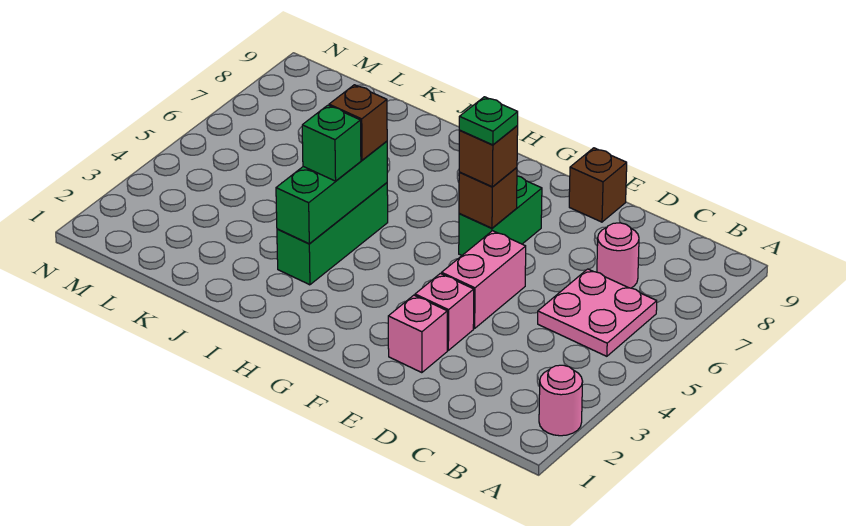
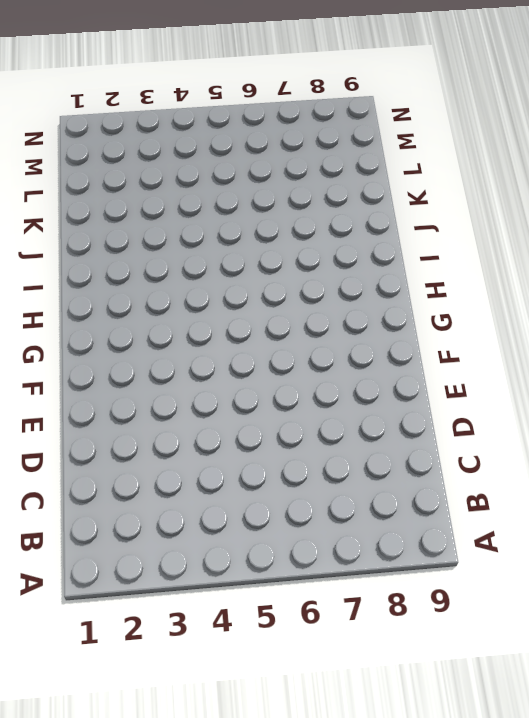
none -> pink round brick A2 level 1
none -> pink plate B5:C6 level 1
none -> pink round brick C7 level 1

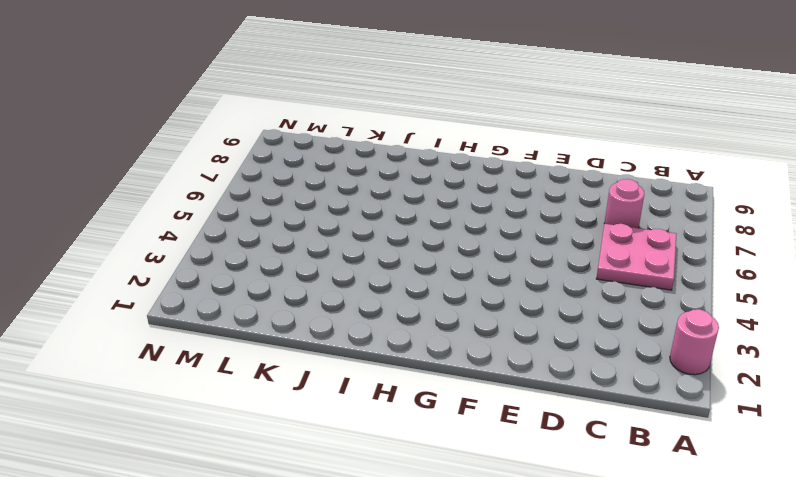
none -> pink brick E2 level 1
none -> pink brick E3 level 1
none -> pink brick E4:E5 level 1

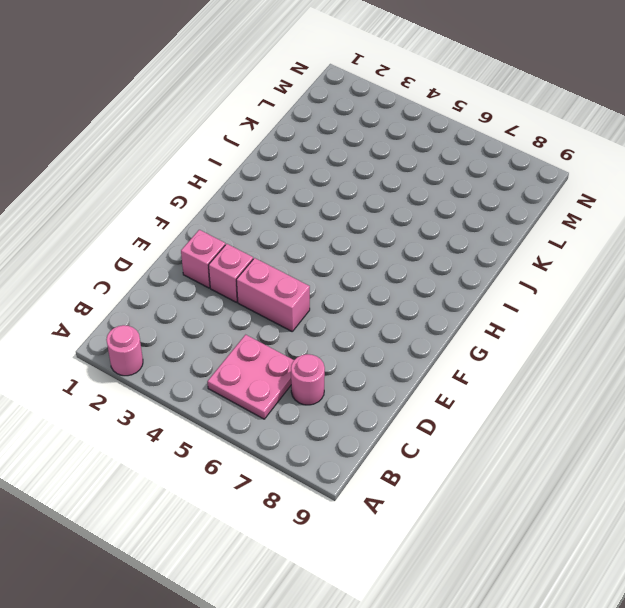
none -> brown brick E9 level 1
none -> green brick F6:F7 level 1
none -> green brick I3:I5 level 1

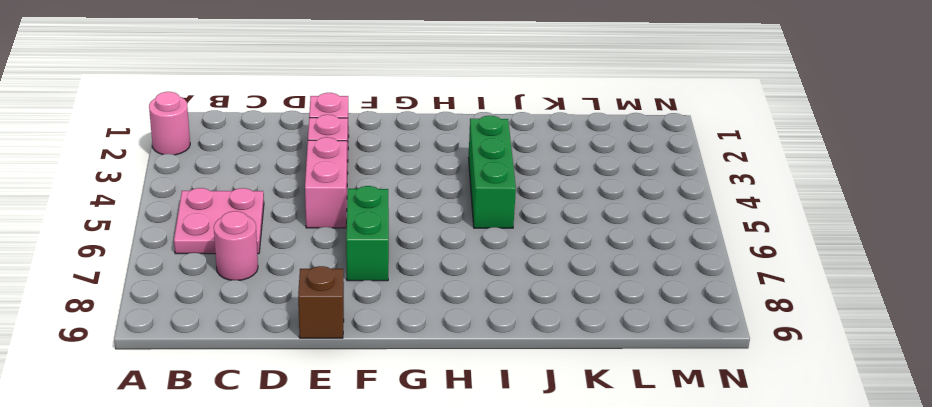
none -> brown brick F6 level 2
none -> green brick I3:I5 level 2
none -> brown brick F6 level 3

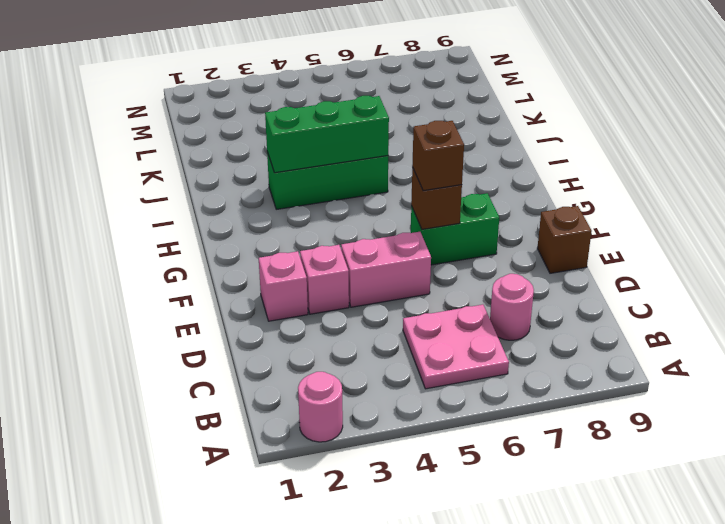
none -> green brick I4 level 3
none -> brown brick I5 level 3
none -> green plate F6 level 4

